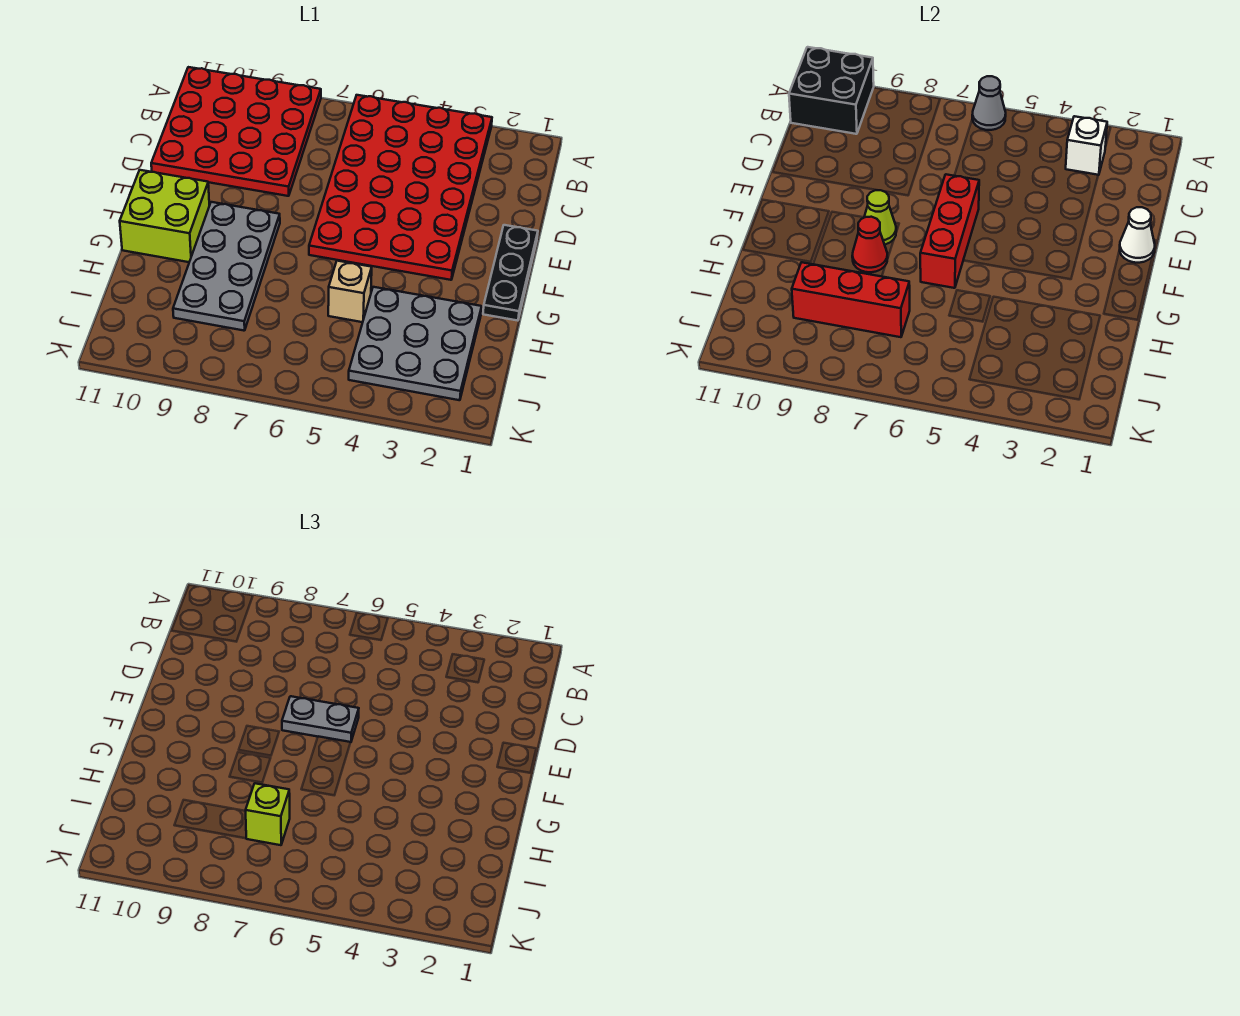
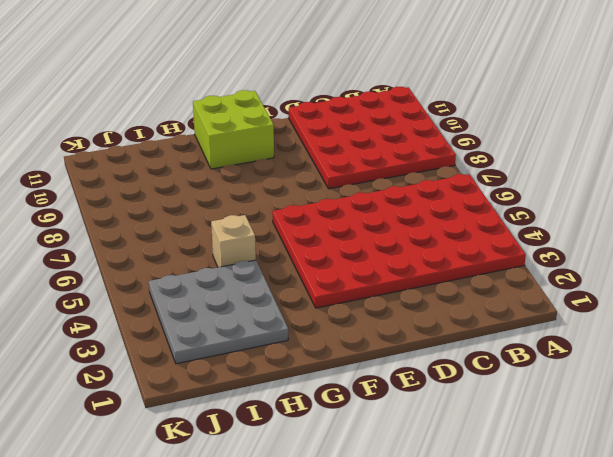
none -> black plate E1:G1 level 1
none -> grey plate F8:I9 level 1
none -> grey cone A6 level 2

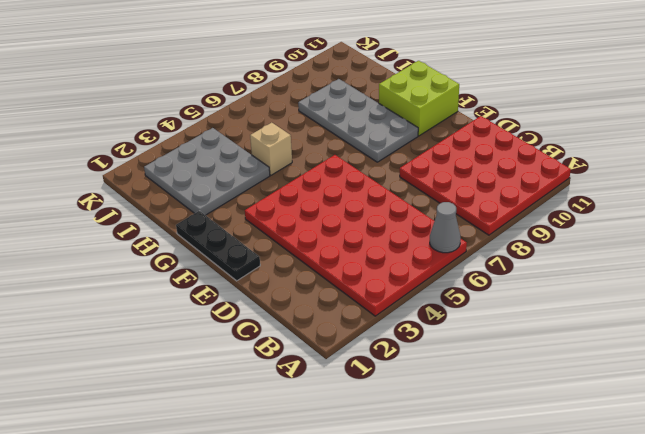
none -> black brick A10:B11 level 2
none -> white brick B3 level 2
none -> white cone E1 level 2

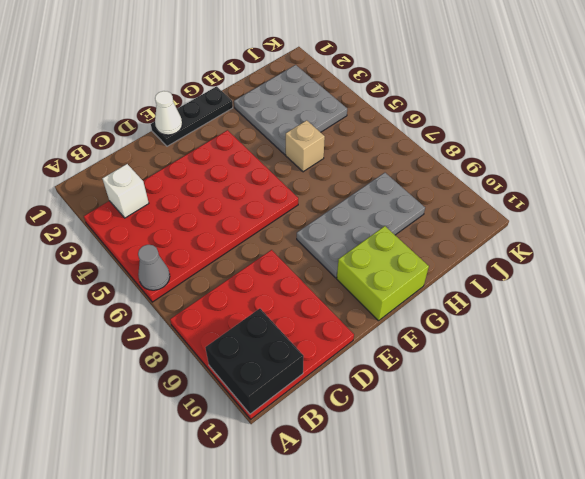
none -> red brick E6:G6 level 2
none -> lime cone F8 level 2
none -> red cone G8 level 2

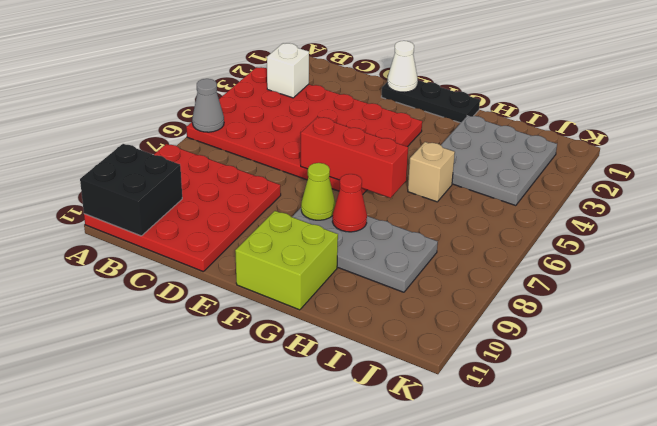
none -> red brick I7:I9 level 2
none -> grey plate E6:E7 level 3
none -> lime brick I7 level 3

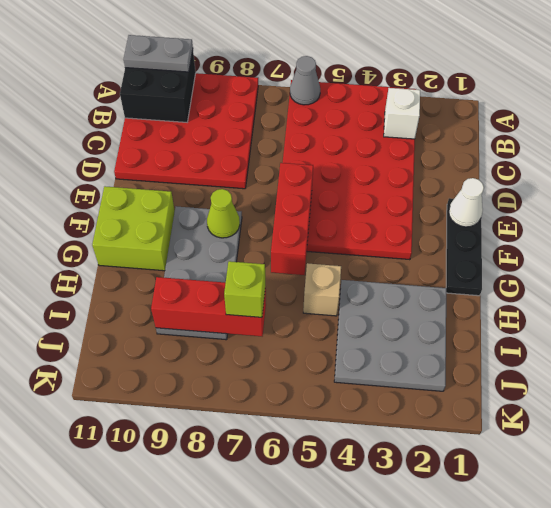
grey plate A10:A11 level 3 -> grey plate E6:E7 level 3
none -> red cone G8 level 2

